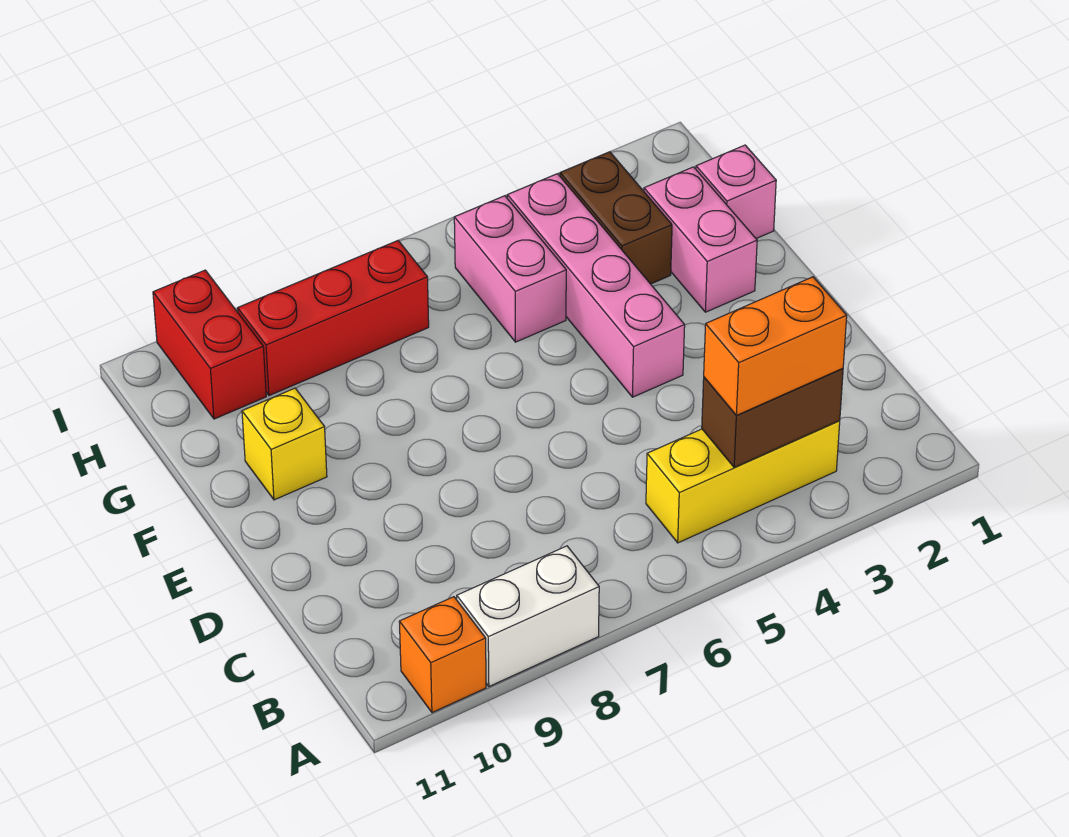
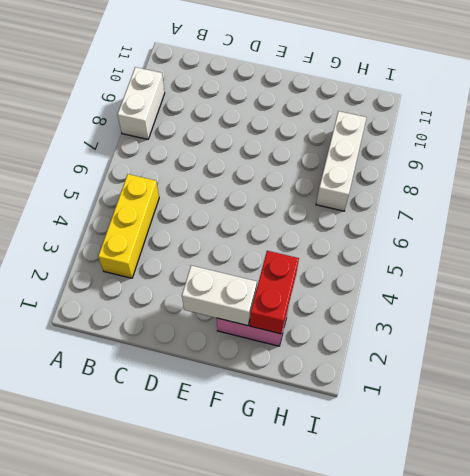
white brick E2:F2 level 2 -> none
red brick G2:G3 level 2 -> red brick H10:I10 level 1
white brick H7:H9 level 1 -> red brick H7:H9 level 1
none -> orange brick A10 level 1
none -> pink brick E4:H4 level 1
none -> yellow brick F10 level 1

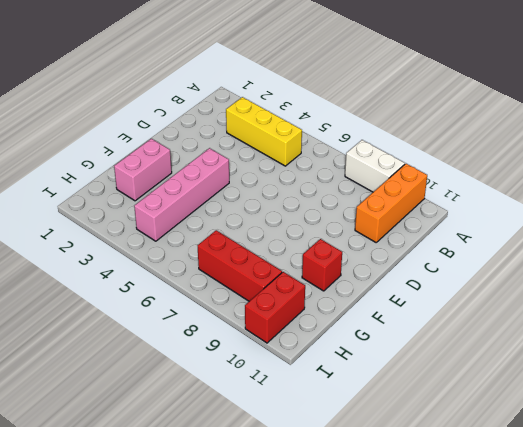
orange brick A10:C10 level 1 -> orange brick A10 level 1
red brick F10 level 1 -> yellow brick F10 level 1
none -> pink brick G1 level 1
none -> brown brick G3:H3 level 1
none -> pink brick G5:H5 level 1

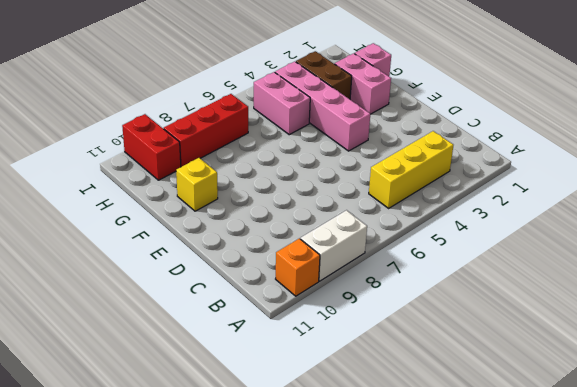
none -> brown brick B3:B4 level 2
none -> orange brick B3:B4 level 3

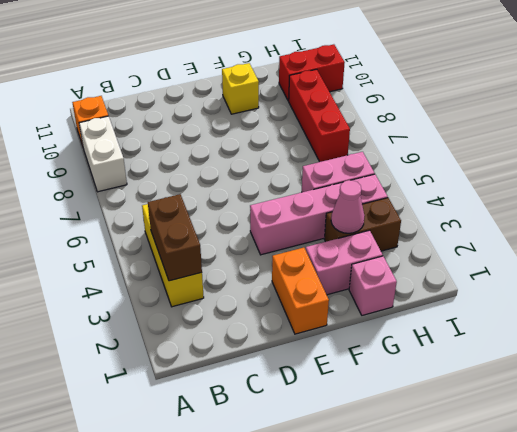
orange brick E1:E2 level 1 -> orange brick B3:B4 level 3
pink cone G3 level 2 -> none

